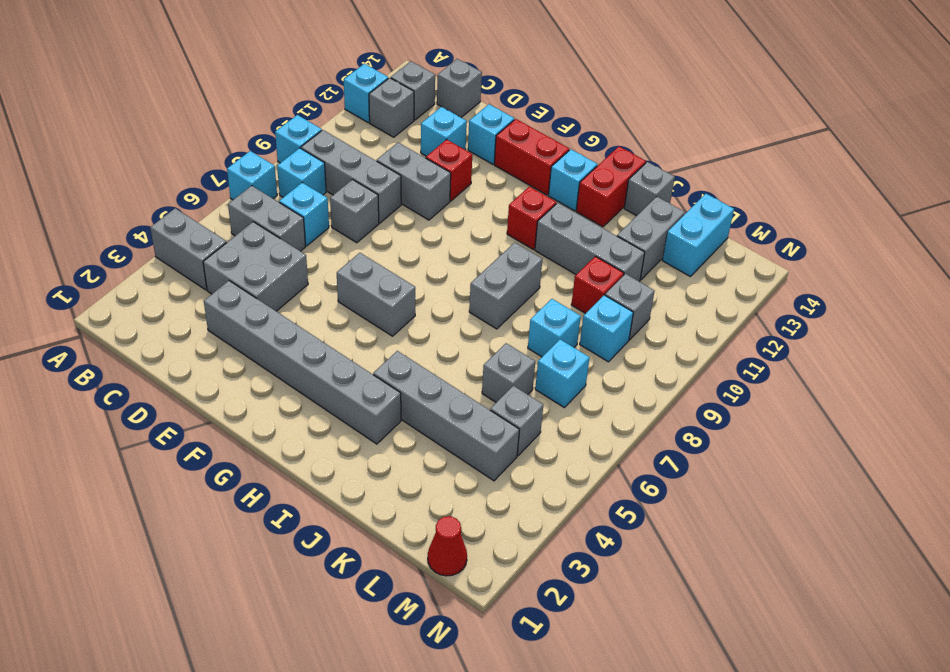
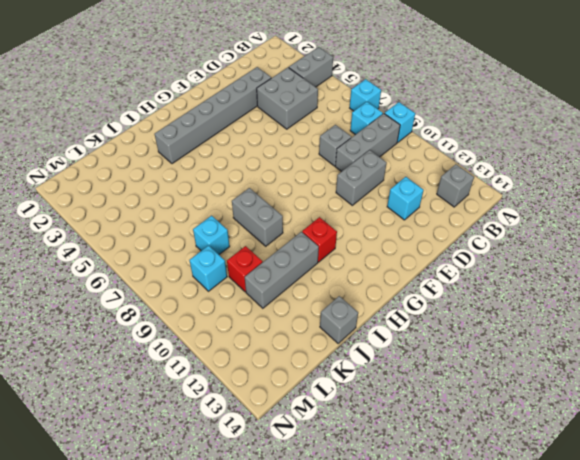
none -> cyan brick A12 level 1
none -> grey brick B6:C6 level 1
none -> grey brick B12 level 1
none -> cyan brick C7 level 1

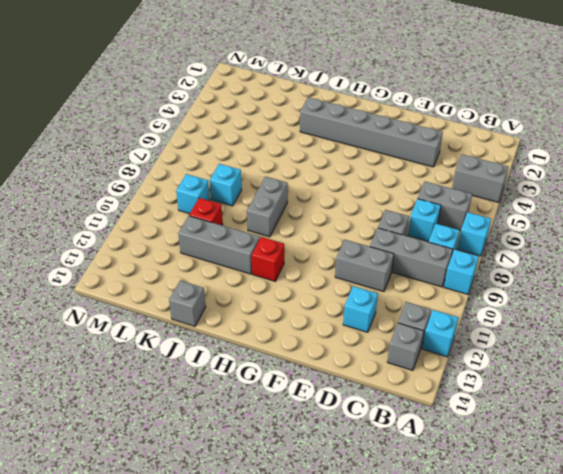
none -> grey brick C4:D5 level 1
none -> grey brick C14 level 1
none -> red brick E11 level 1
none -> cyan brick E13 level 1

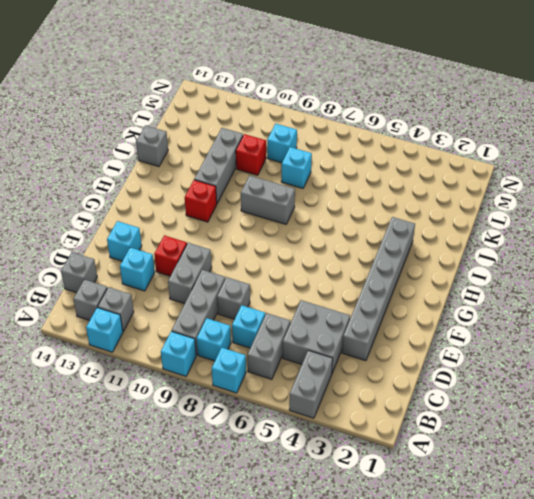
none -> grey brick F6:G6 level 1
none -> red brick F13:G13 level 1
none -> cyan brick H13 level 1
none -> grey brick I4:L4 level 1

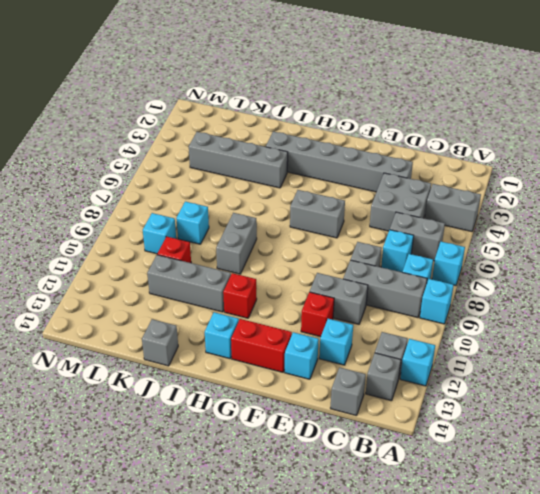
none -> red brick I13:I14 level 1
none -> grey brick K6 level 1
none -> grey brick K12:K13 level 1
none -> grey brick L5 level 1

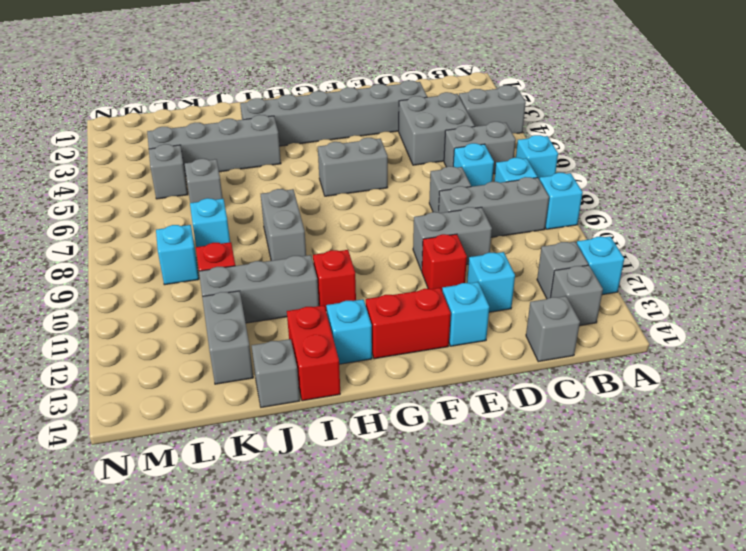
none -> cyan brick L7 level 1
none -> grey brick L10 level 1
none -> cyan brick L13:L14 level 1
none -> red cone M1 level 1

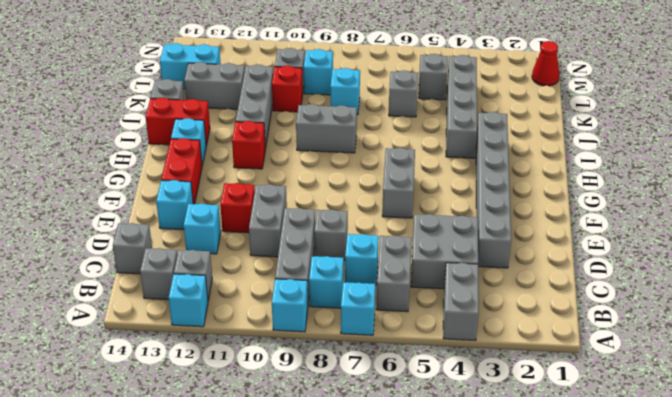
none -> cyan brick L7 level 1

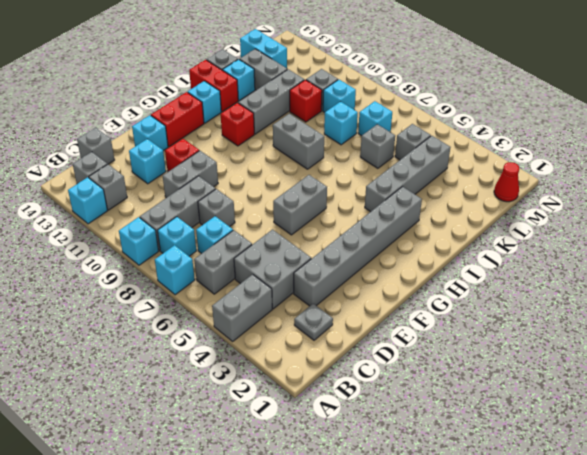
grey plate C2 level 1 -> none
cyan brick J13 level 1 -> none

